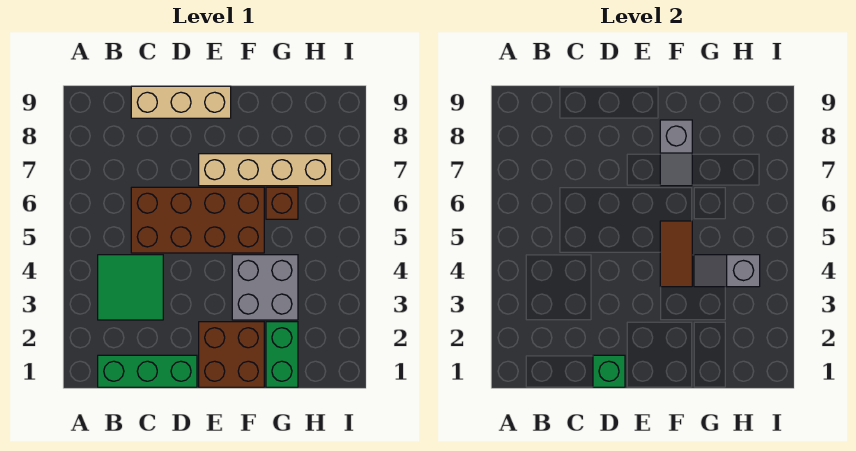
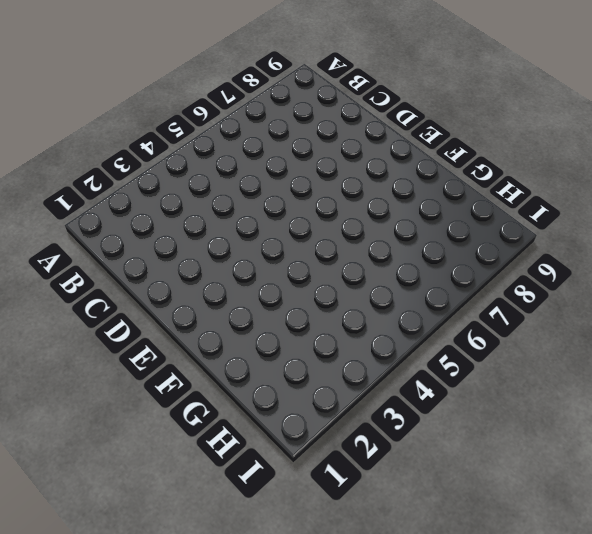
none -> green brick B1:D1 level 1
none -> green tile B3:C4 level 1
none -> brown brick C5:F6 level 1

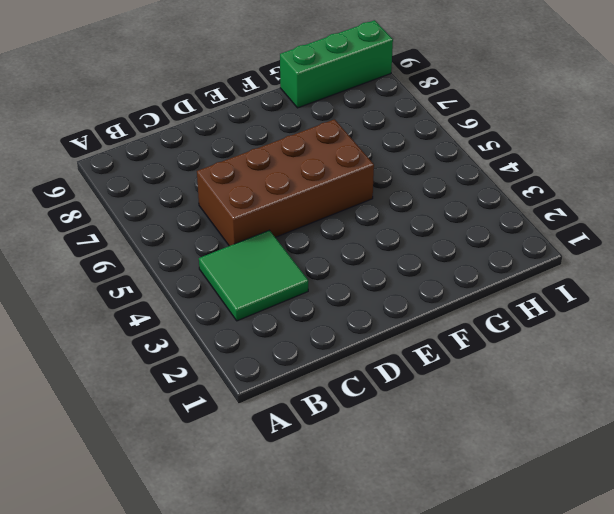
green brick G9:I9 level 1 -> green brick B1:D1 level 1
none -> tan brick C9:E9 level 1
none -> brown brick E1:F2 level 1
none -> tan brick E7:H7 level 1

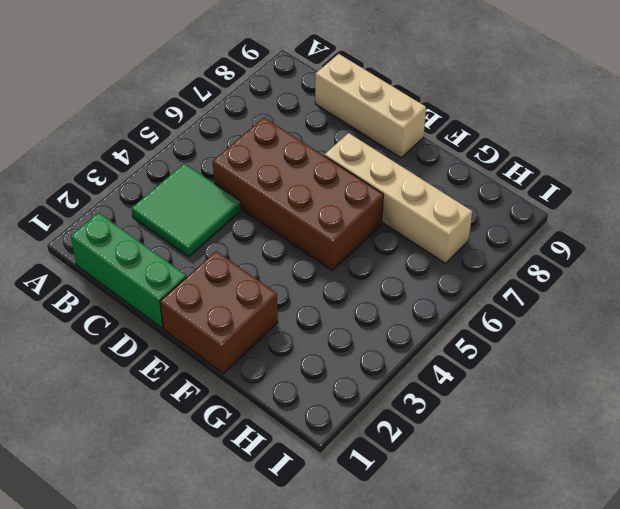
none -> grey brick F3:G4 level 1
none -> green brick G1:G2 level 1
none -> brown brick G6 level 1

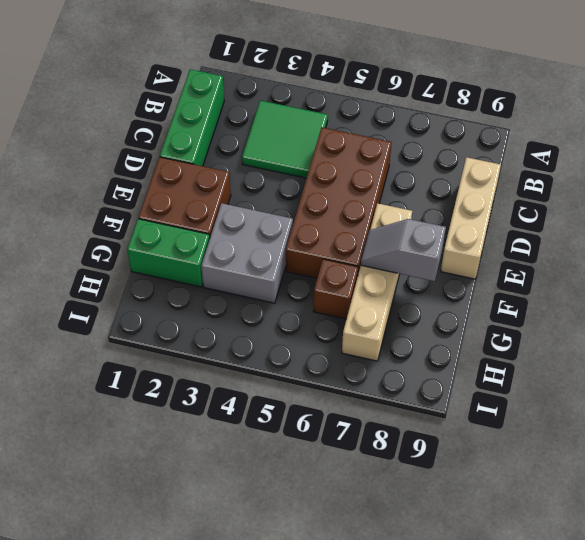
none -> green brick D1 level 2
none -> brown tile F4:F5 level 2
none -> grey slope G4:H4 level 2 top H

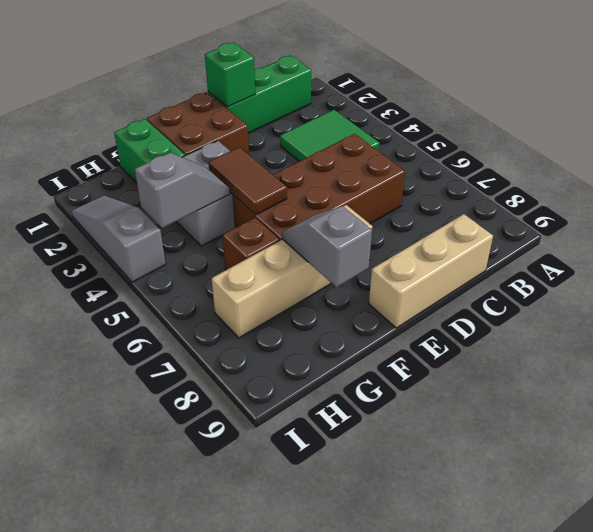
grey slope I2:I4 level 1 top 4 -> none

